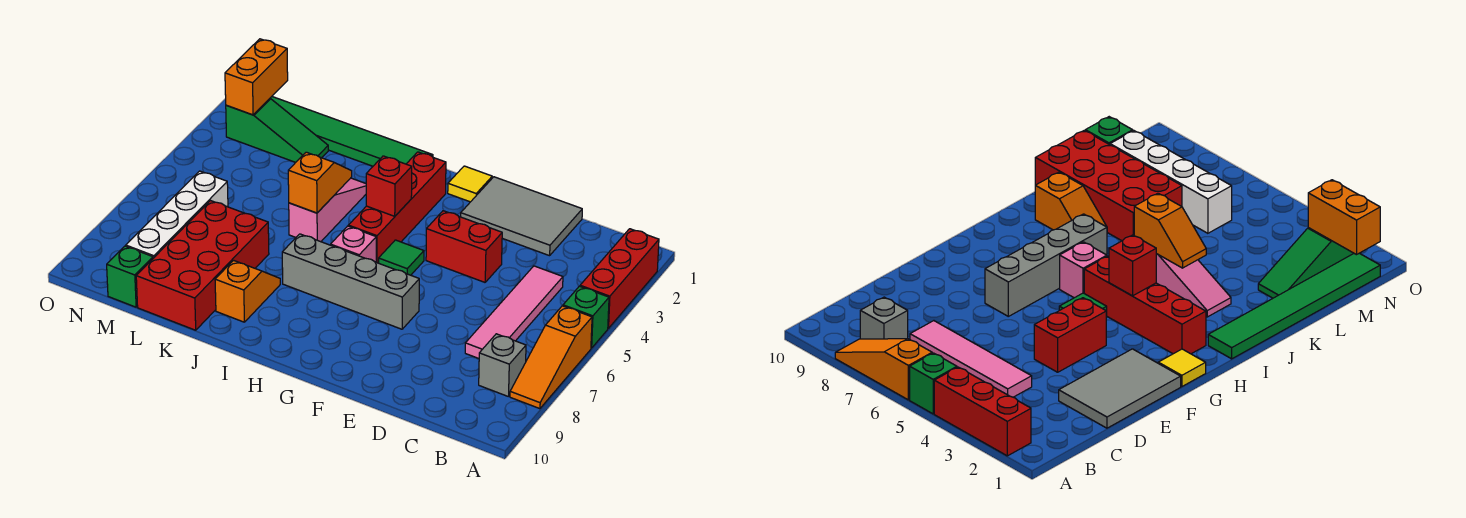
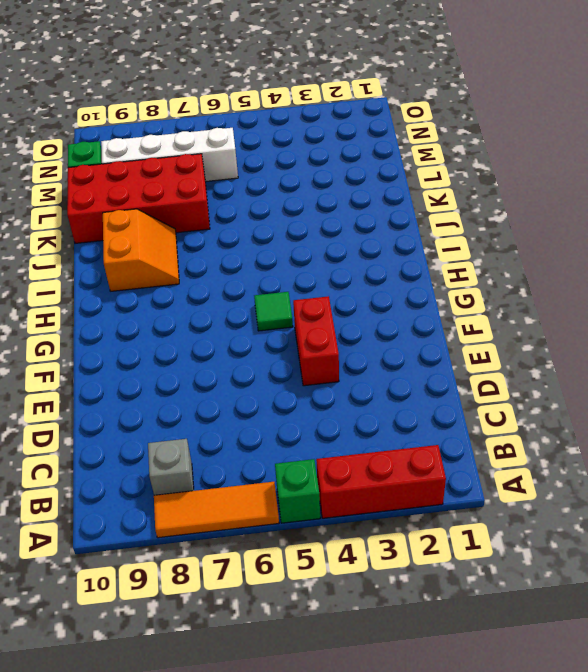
orange tile A6:A8 level 1 -> orange slope A6:A8 level 1 top 6
orange slope I8:J9 level 1 top 9 -> orange slope J8:J9 level 1 top 9
none -> pink tile C4:C7 level 1
none -> grey tile D1:F2 level 1
none -> grey brick F7:I7 level 1

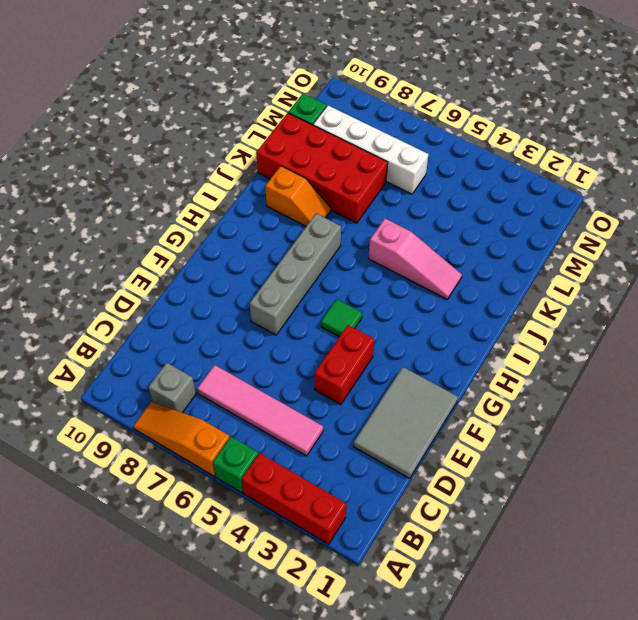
none -> yellow tile G1 level 1
none -> red brick H2:H5 level 1
none -> pink brick H6 level 1

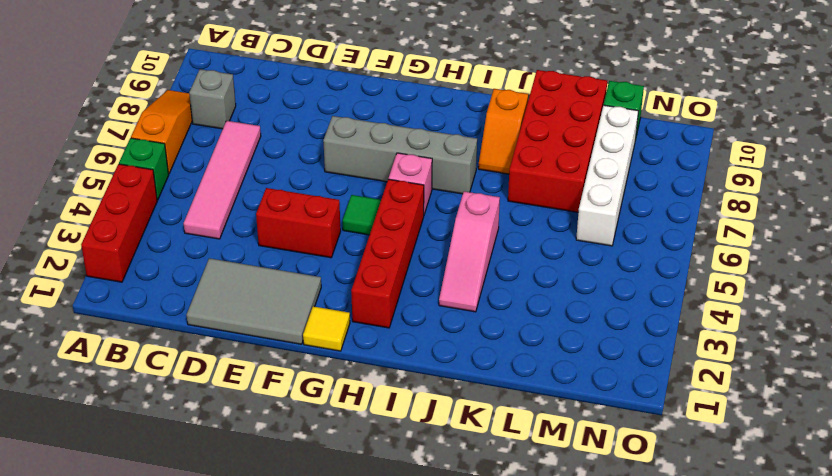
none -> green tile I1:N1 level 1
none -> green slope L2:N2 level 1 top N
none -> red brick H4 level 2

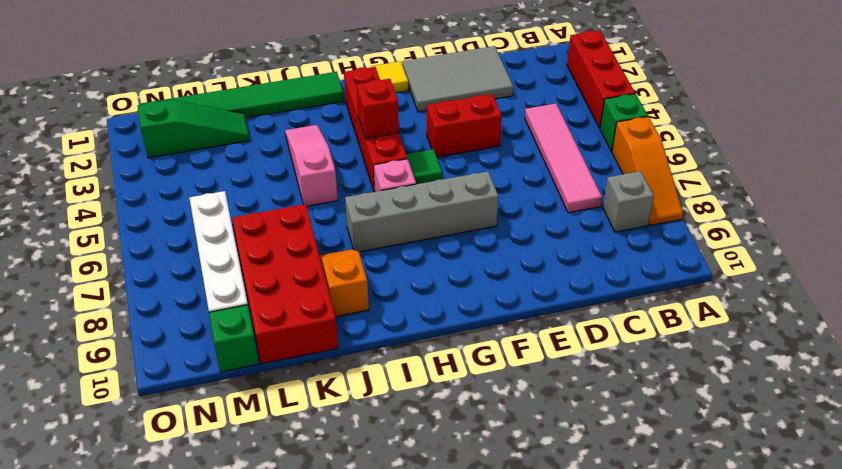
none -> orange slope J4:J5 level 2 top 5
none -> orange brick N1:N2 level 2

